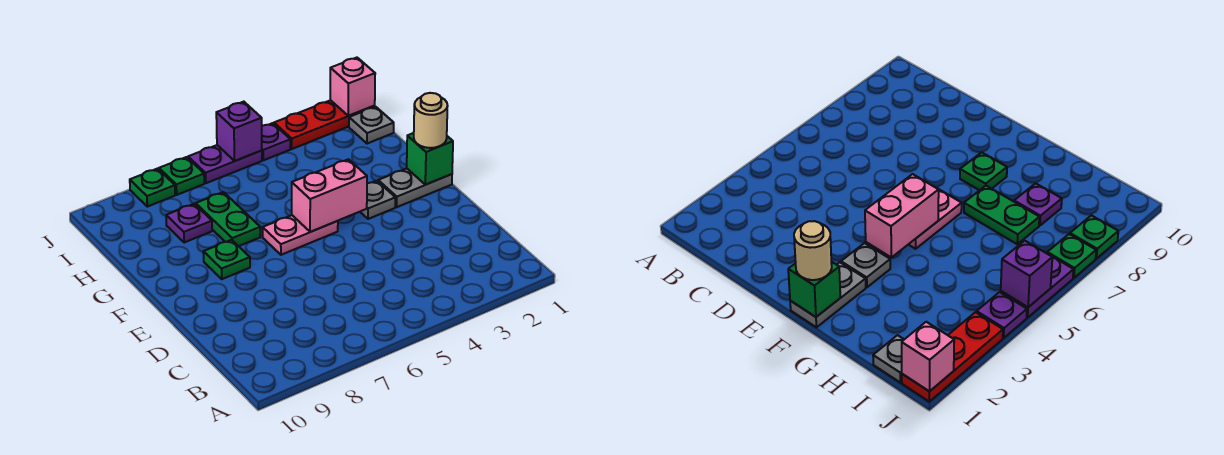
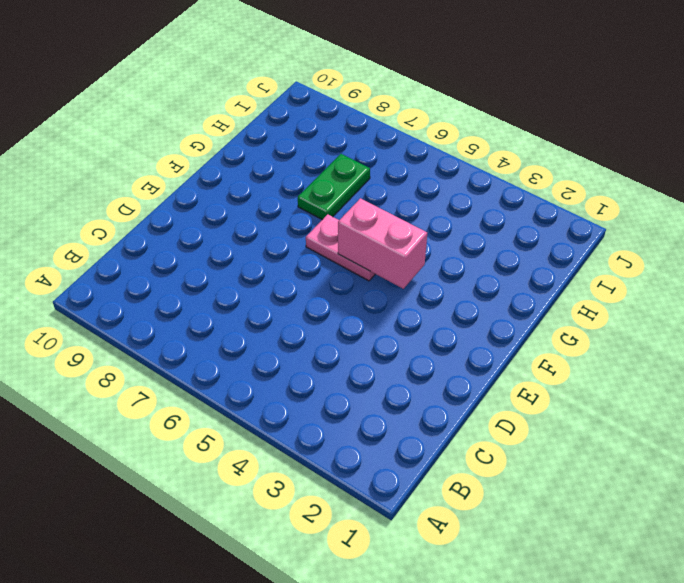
none -> grey plate F1:F2 level 1
none -> grey plate F3 level 1
none -> green plate F8 level 1

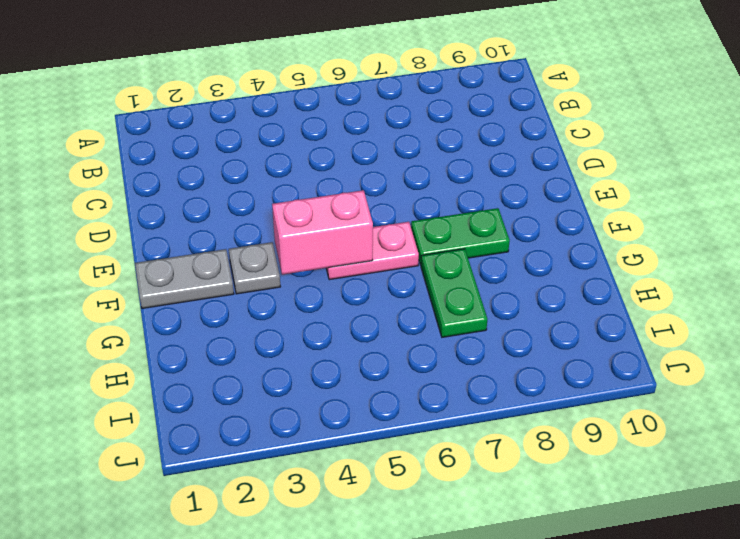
green plate F7:F8 level 1 -> green plate F8 level 1
none -> purple plate H8 level 1
none -> grey plate I1 level 1
none -> red plate J1:J3 level 1

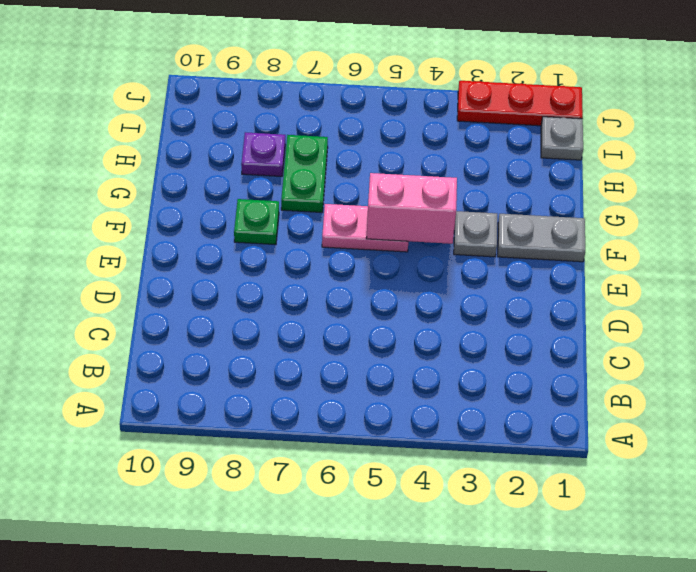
none -> purple plate J4 level 1
none -> purple plate J5:J6 level 1
none -> green plate J7 level 1

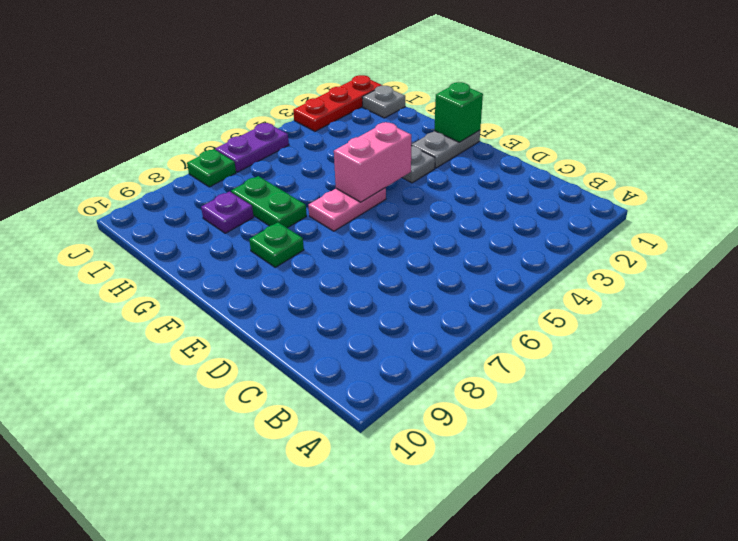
none -> purple plate J4 level 1
none -> green plate J8 level 1
none -> pink brick J1 level 2

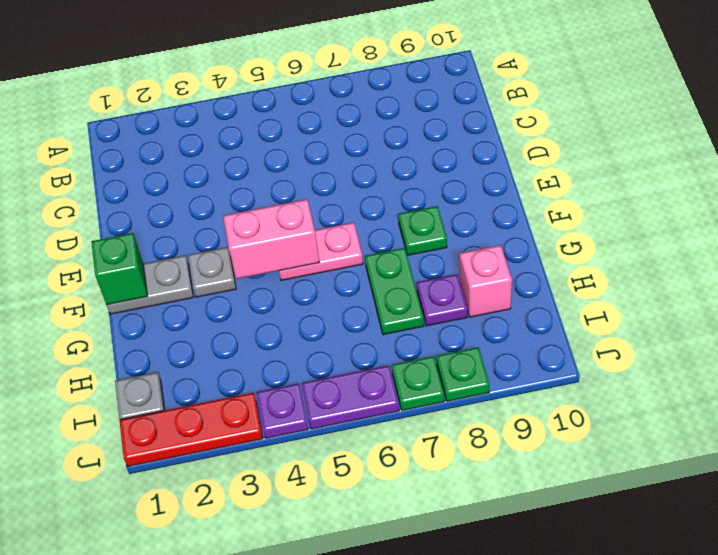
pink brick H9 level 1 -> pink brick J1 level 2
none -> purple brick J5 level 2
none -> tan round brick F1 level 3

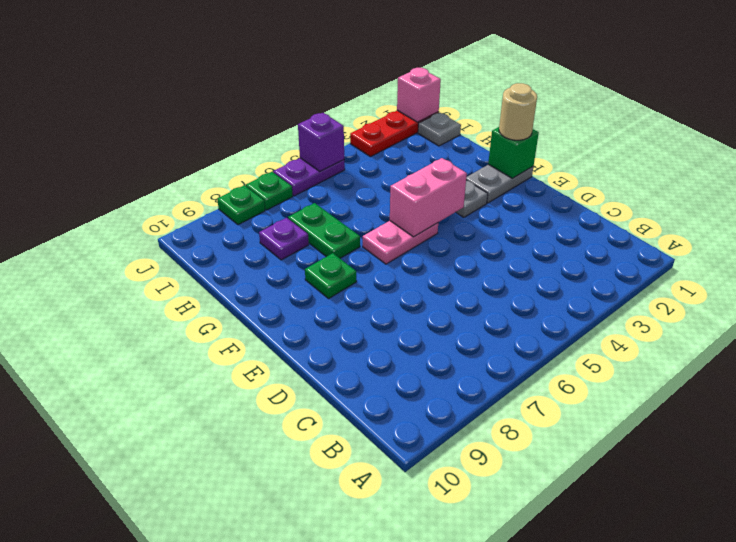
none -> purple plate J4 level 1

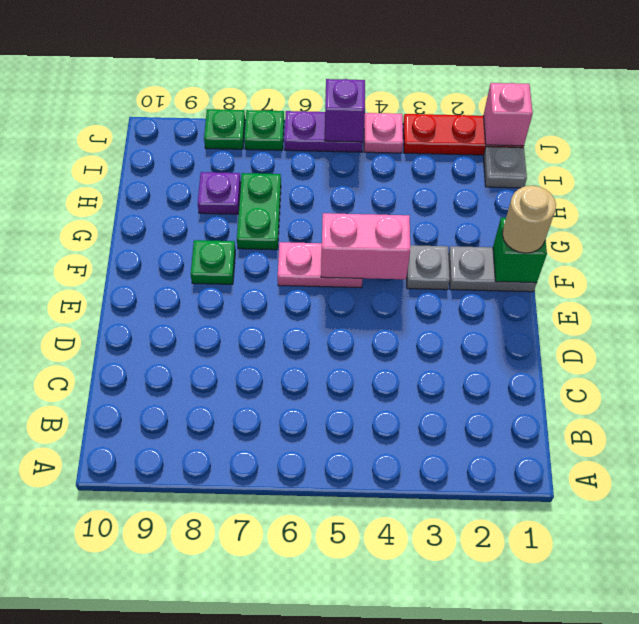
pink plate J4 level 1 -> purple plate J4 level 1

